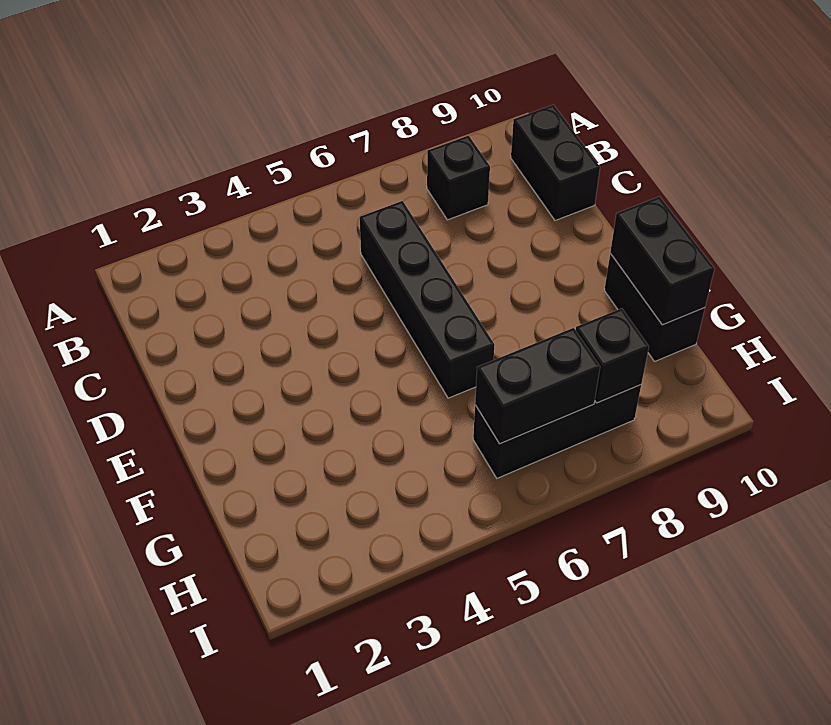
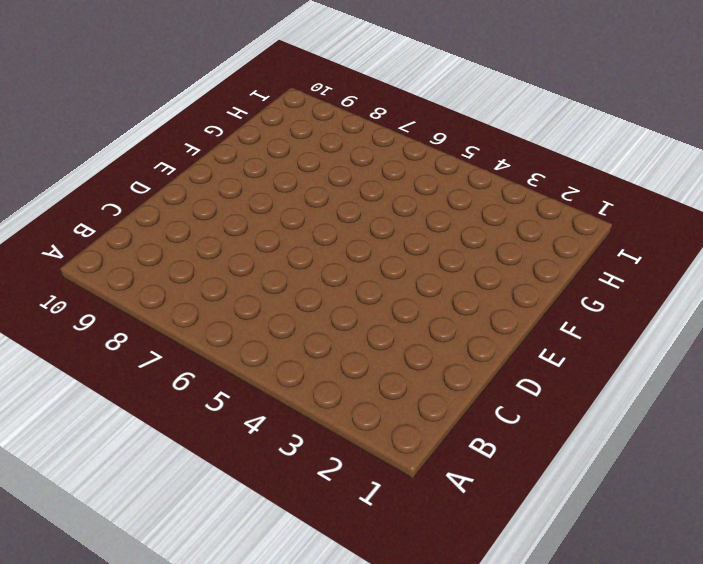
none -> black brick B8 level 1
none -> black brick B10:C10 level 1

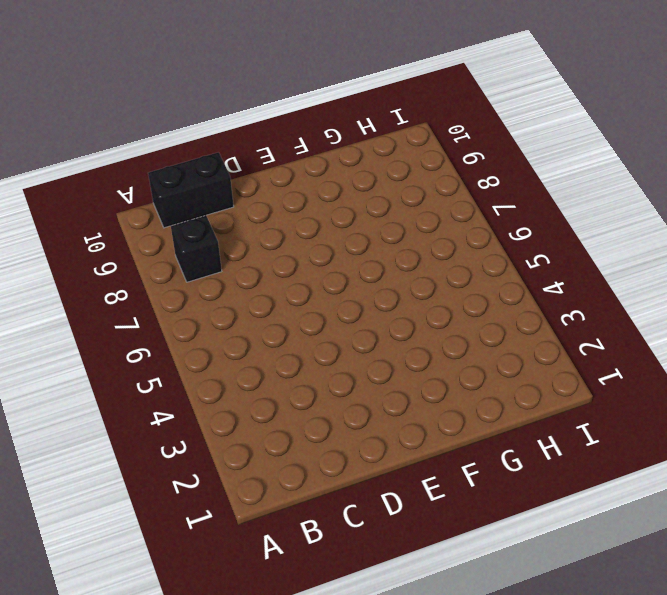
none -> black brick C6:F6 level 1
none -> black brick F10:G10 level 1

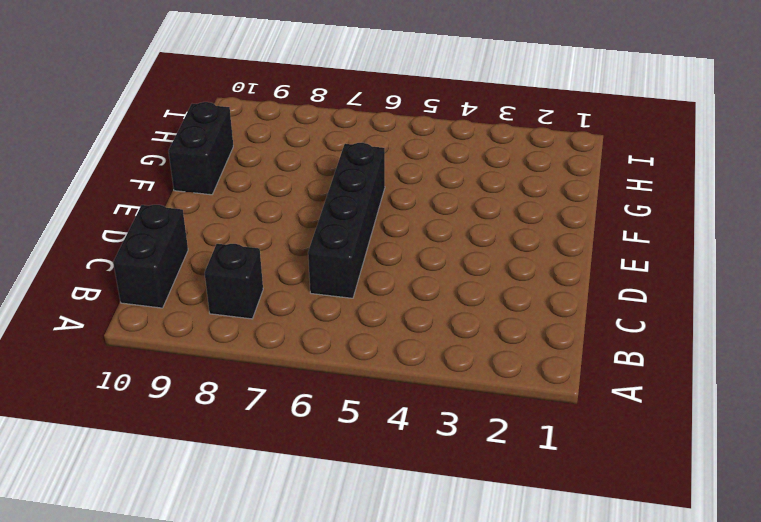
none -> black brick H6:H8 level 1
none -> black brick F10:G10 level 2

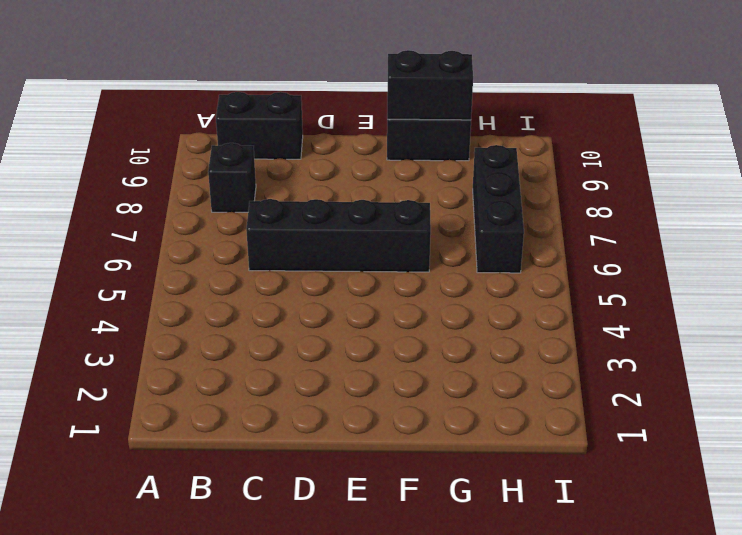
none -> black brick H6:H7 level 2
none -> black brick H8 level 2

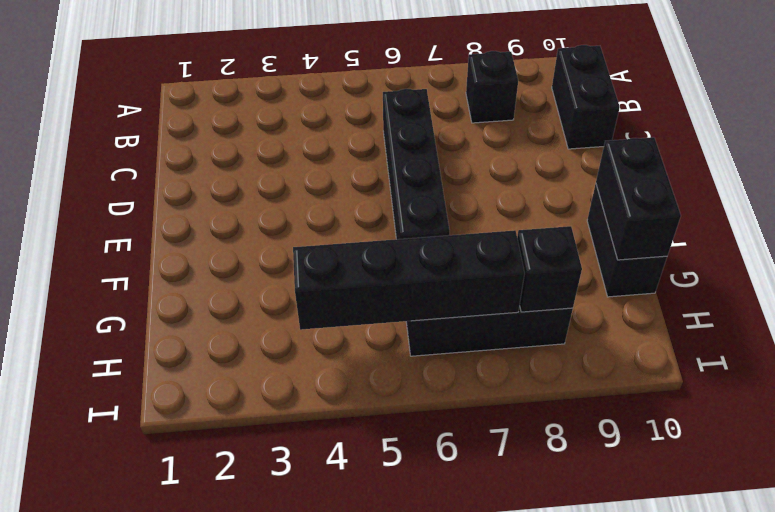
black brick H4:H7 level 2 -> black brick H6:H7 level 2

